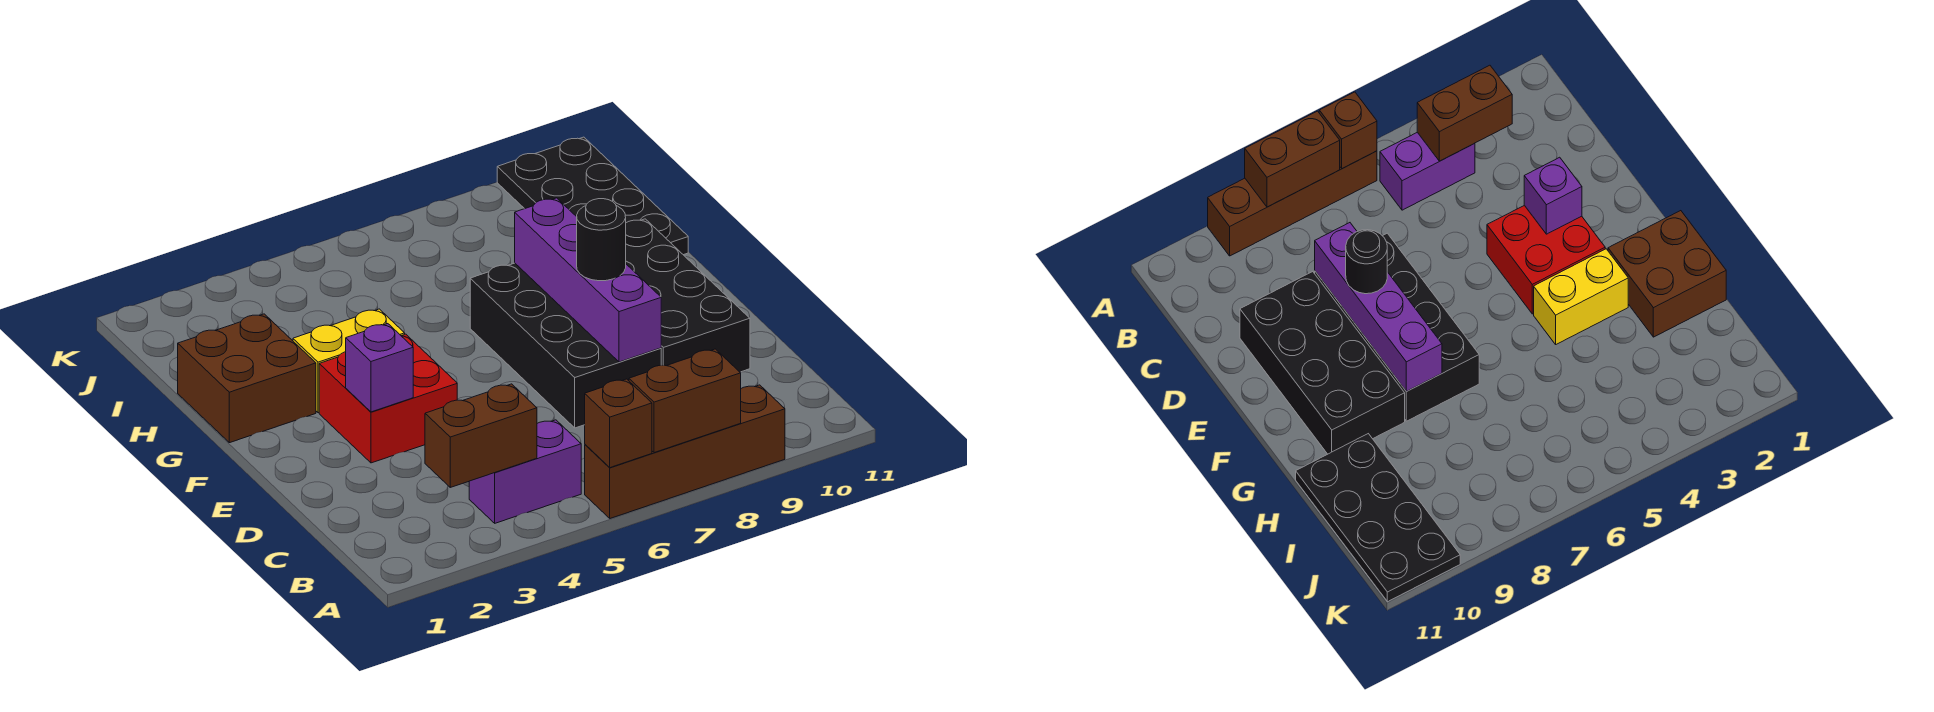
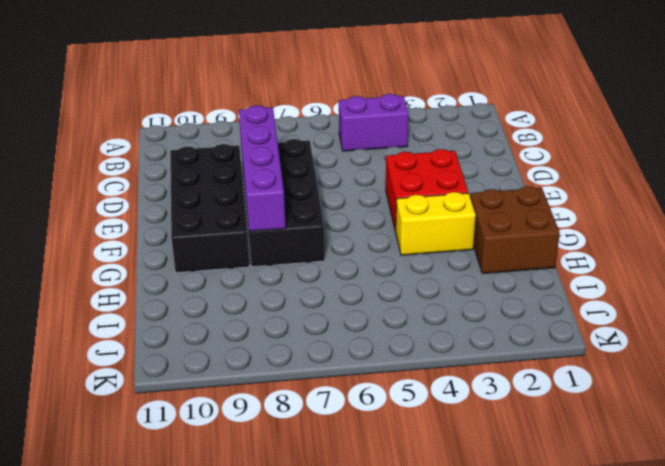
none -> brown brick A6:A9 level 1
none -> black plate H10:K11 level 1
none -> brown brick A6 level 2

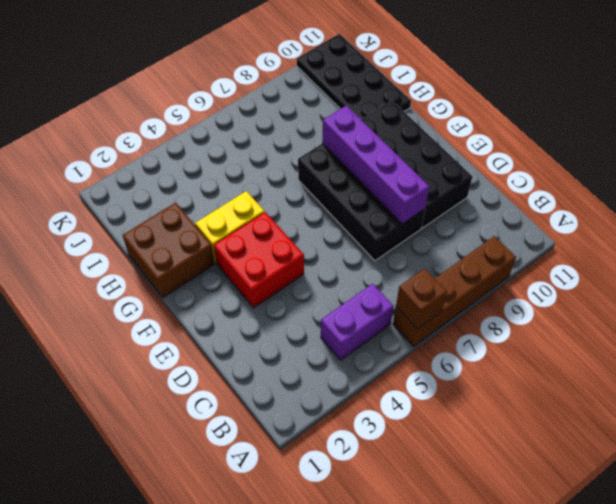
none -> brown brick A7:A8 level 2
none -> brown brick B3:B4 level 2
none -> purple brick E3 level 2

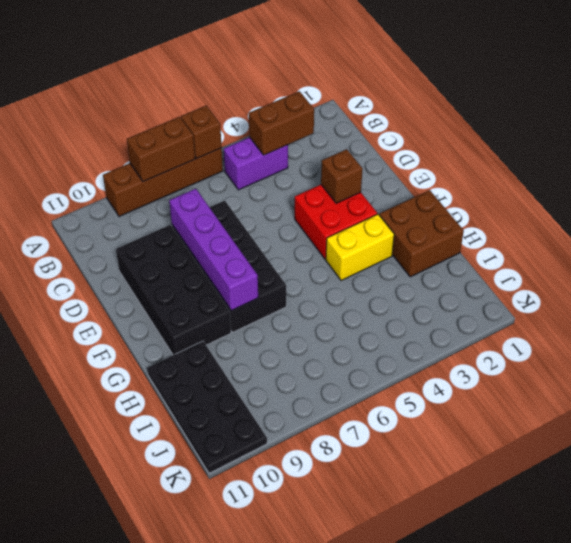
brown brick E3 level 2 -> purple brick E3 level 2
none -> black round brick E8 level 3

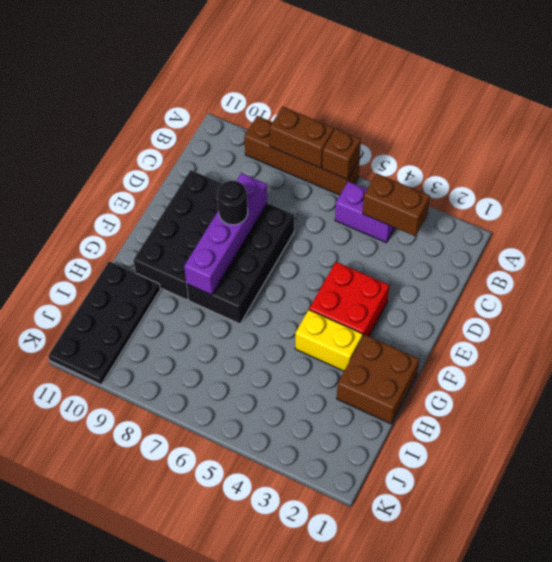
none -> purple brick E3 level 2

